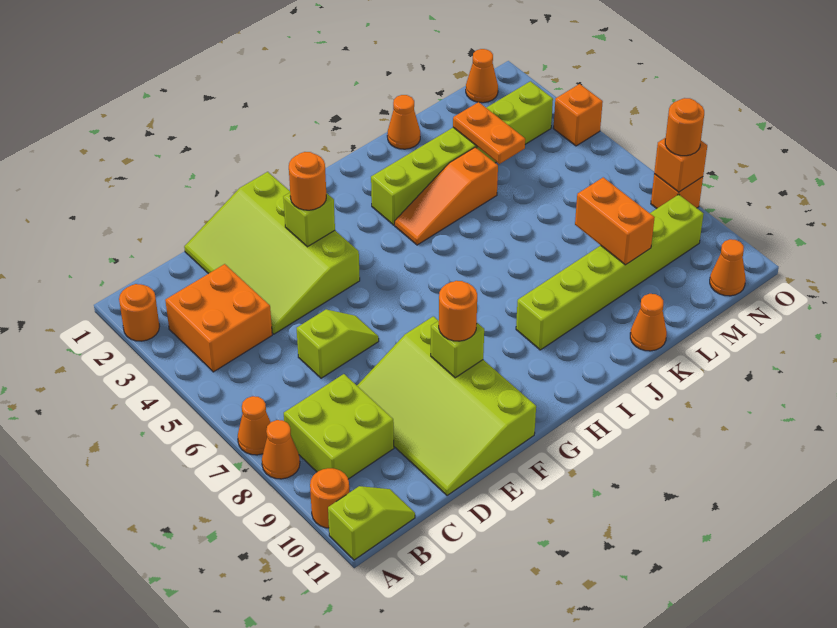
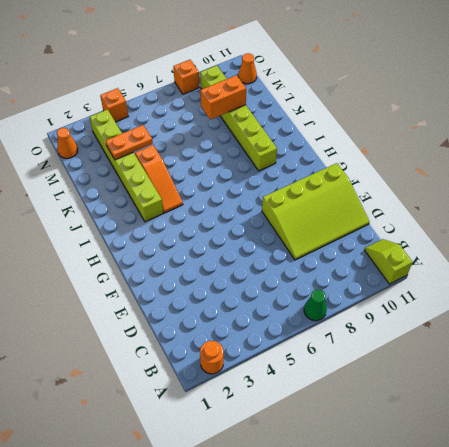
green cone A7 level 1 -> orange cone A7 level 1
none -> orange cone A8 level 1
none -> orange round brick A10 level 1
none -> orange brick B3:C4 level 1

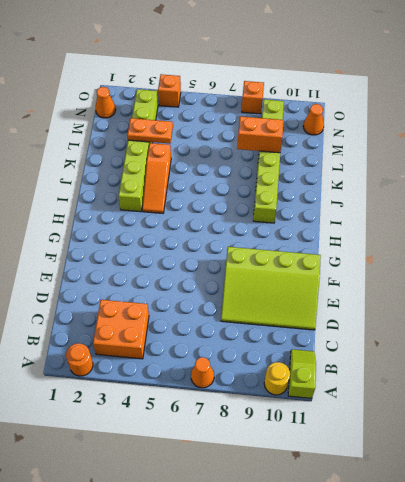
yellow round brick A10 level 1 -> orange round brick A10 level 1
none -> orange cone A8 level 1
none -> lime brick B8:C9 level 1
none -> lime slope D1:F4 level 1 top F

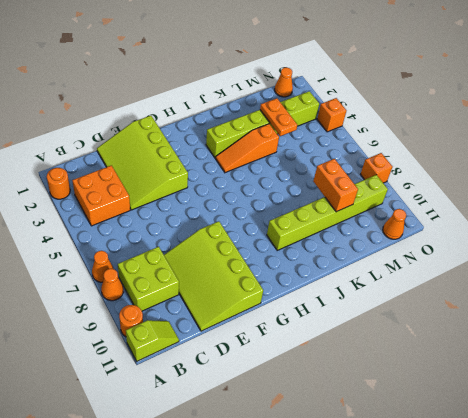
none -> lime slope D6:E6 level 1 top D
none -> orange cone K1 level 1
none -> orange cone K11 level 1

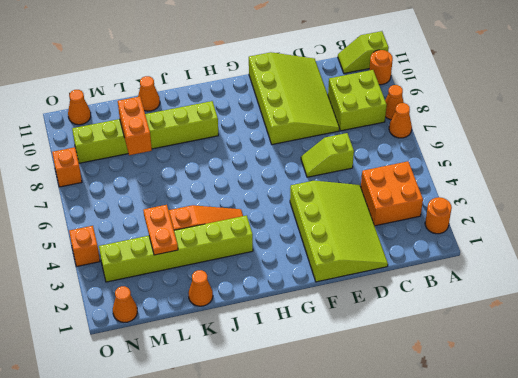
none -> lime brick F3 level 2
none -> lime brick F9 level 2
none -> orange brick O8 level 2

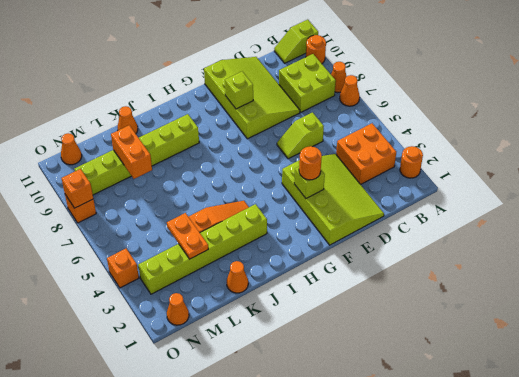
none -> orange round brick F9 level 3
none -> orange round brick O8 level 3

